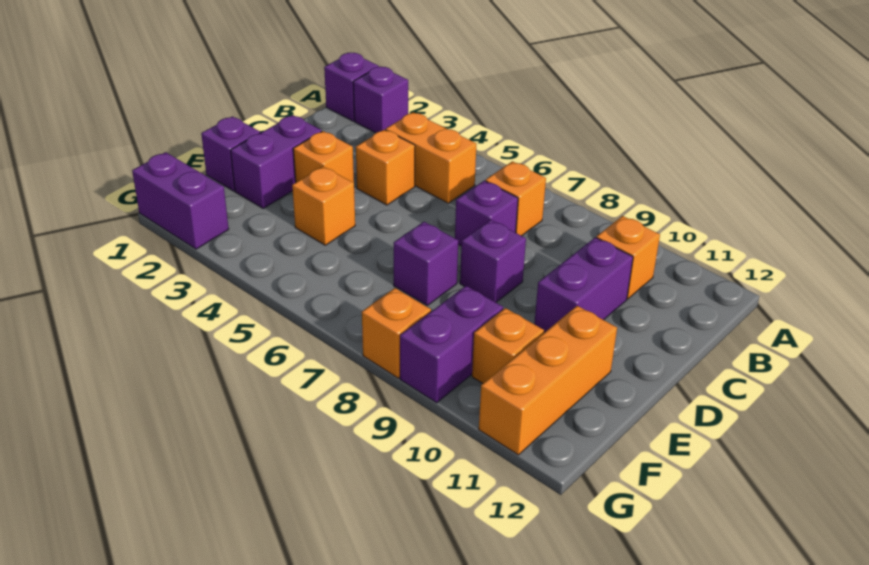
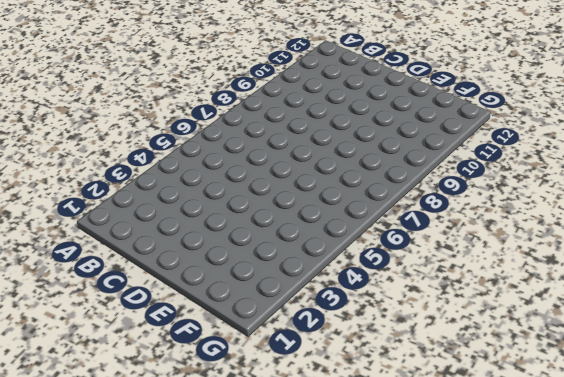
none -> purple brick A1 level 1
none -> purple brick A2 level 1
none -> orange brick B4:B5 level 1

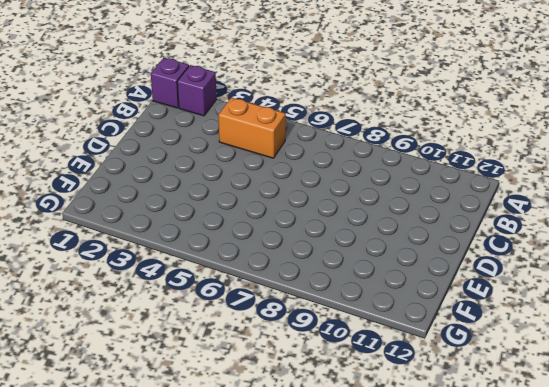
none -> orange brick B7 level 1
none -> orange brick B10 level 1
none -> orange brick C4 level 1

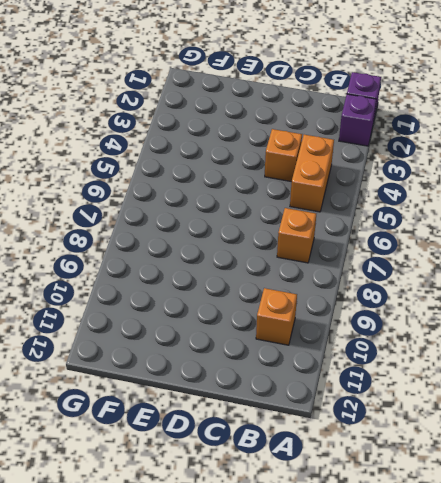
none -> purple brick C7 level 1
none -> purple brick C10:D10 level 1
none -> purple brick D2:E2 level 1

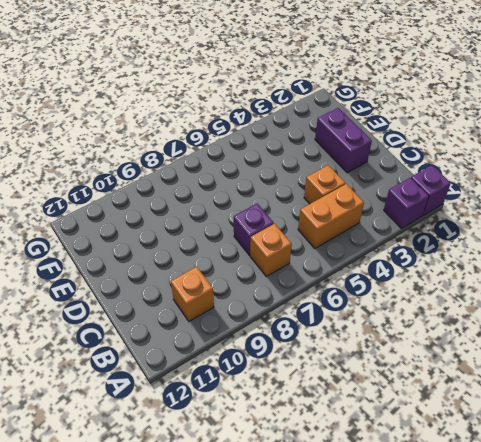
none -> purple brick C10:D10 level 1
none -> orange brick D3 level 1
none -> purple brick D8 level 1

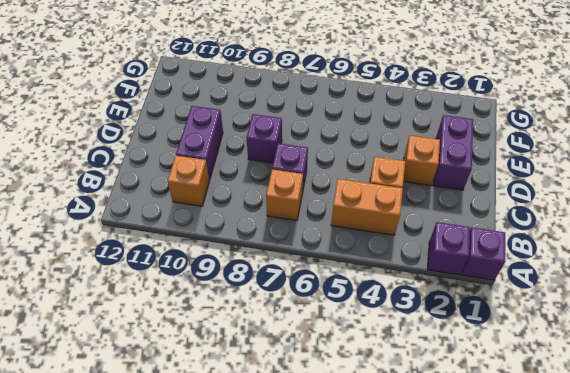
none -> purple brick E1 level 1
none -> orange brick E4 level 1
none -> purple brick E7 level 1

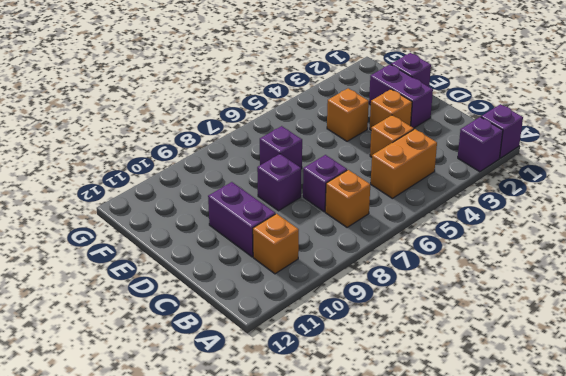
none -> orange brick E11:G11 level 1
none -> purple brick F9:G9 level 1
none -> orange brick F10 level 1

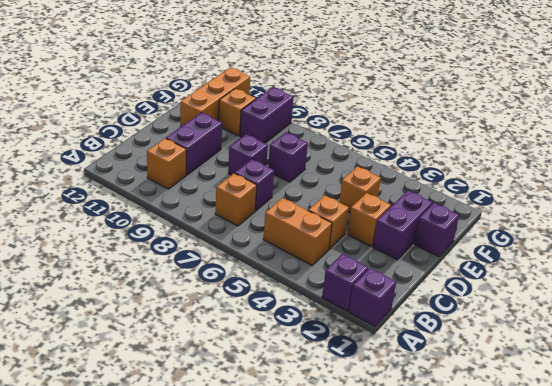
none -> purple brick G1:G2 level 1
none -> orange brick G8 level 1

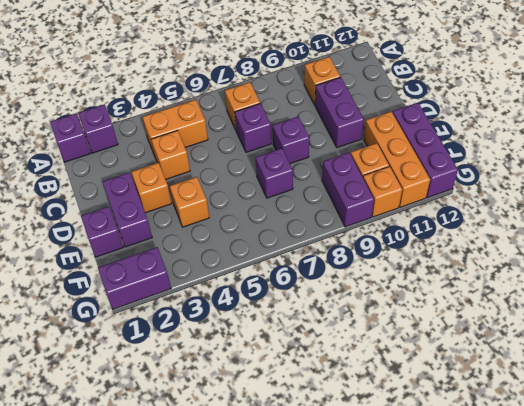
purple brick E12:G12 level 1 -> none
orange brick G10 level 1 -> orange brick G8 level 1

